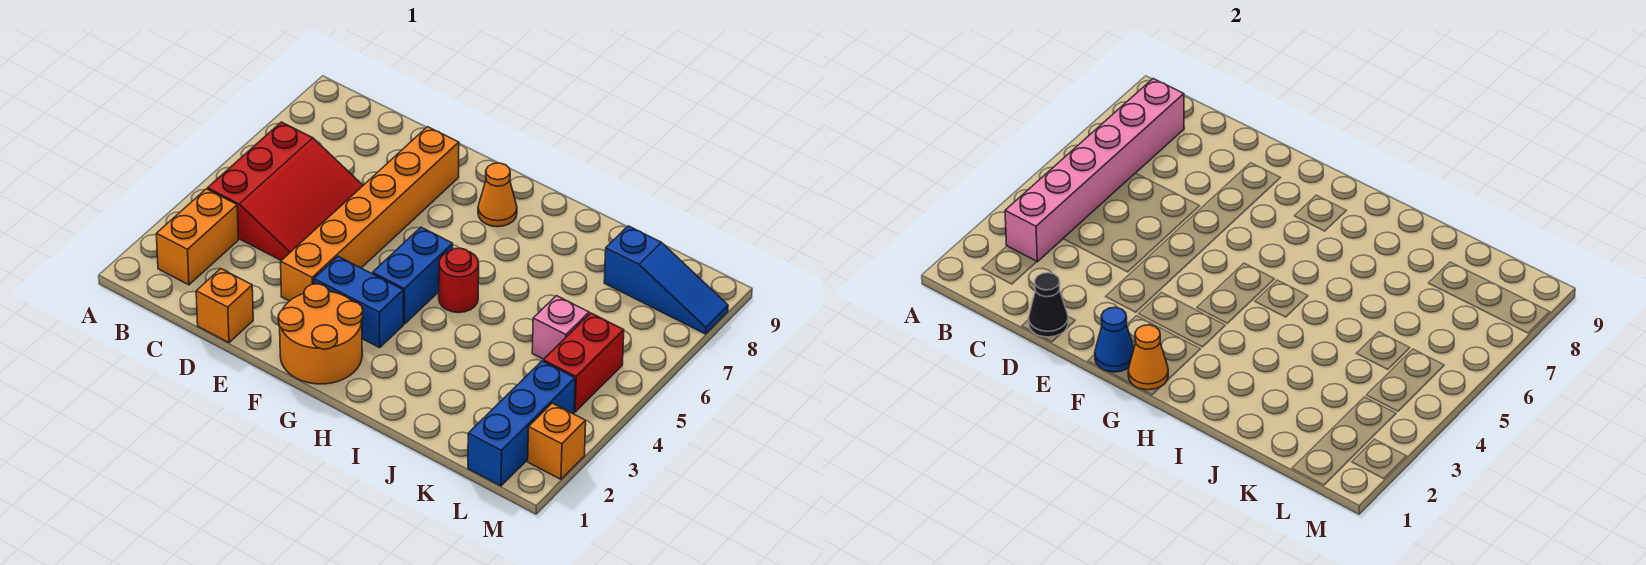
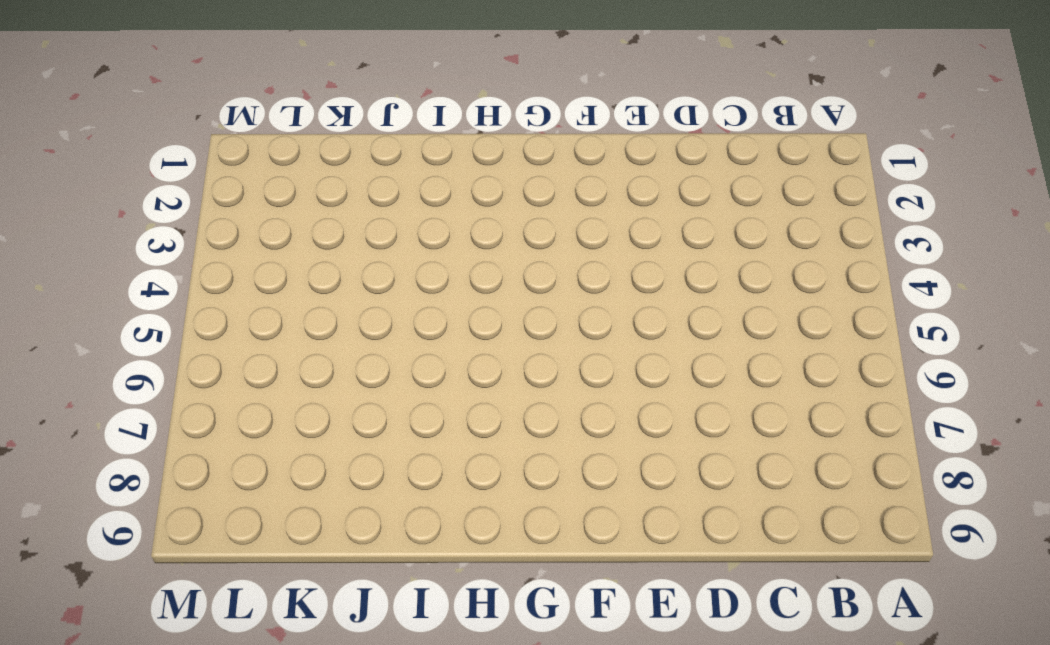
none -> orange brick B2:B3 level 1
none -> red slope B4:D6 level 1 top B
none -> orange brick D1 level 1

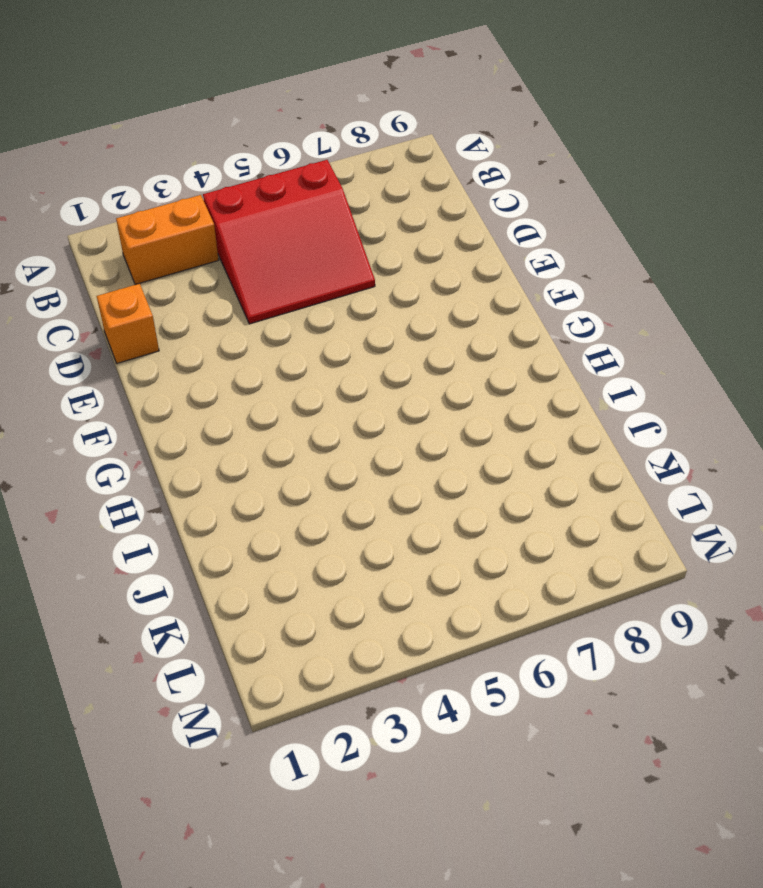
none -> orange brick E3:E8 level 1
none -> orange round brick F1:G2 level 1
none -> blue brick F3:G3 level 1

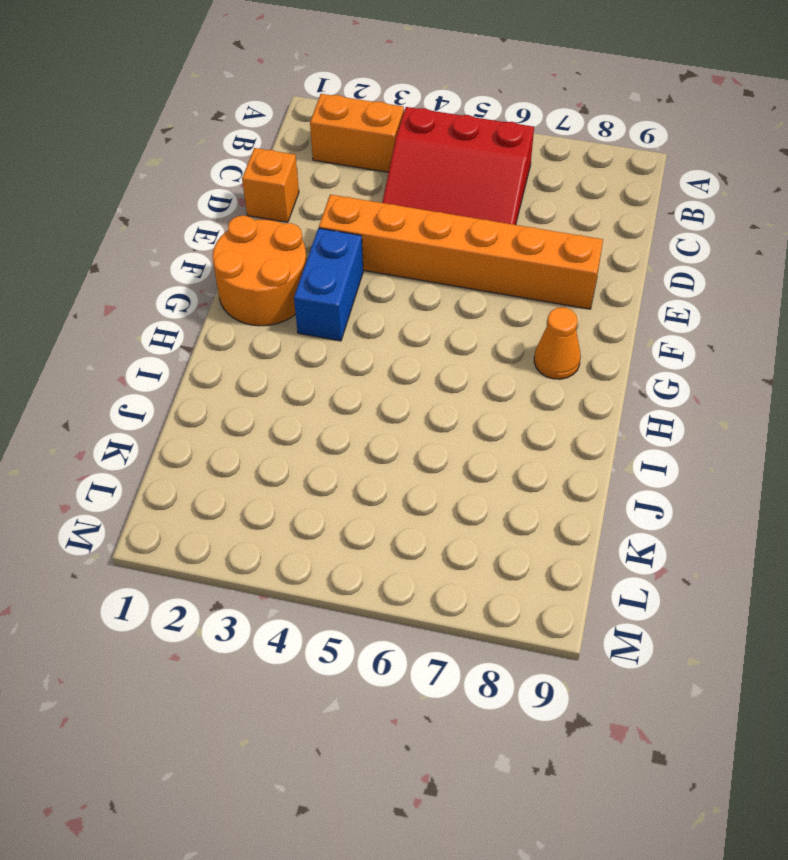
none -> blue brick G4:G5 level 1
none -> red round brick H5 level 1
none -> pink brick K5 level 1

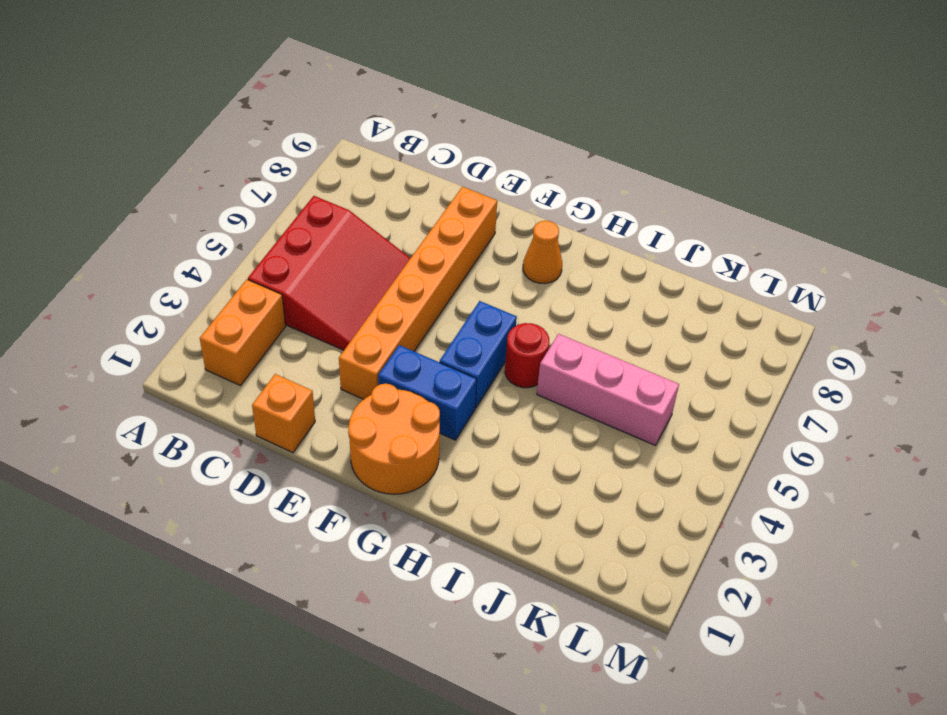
pink brick I5:K5 level 1 -> pink brick K5 level 1
none -> blue slope K8:M8 level 1 top K
none -> blue brick L1:L3 level 1
none -> red brick L4:L5 level 1

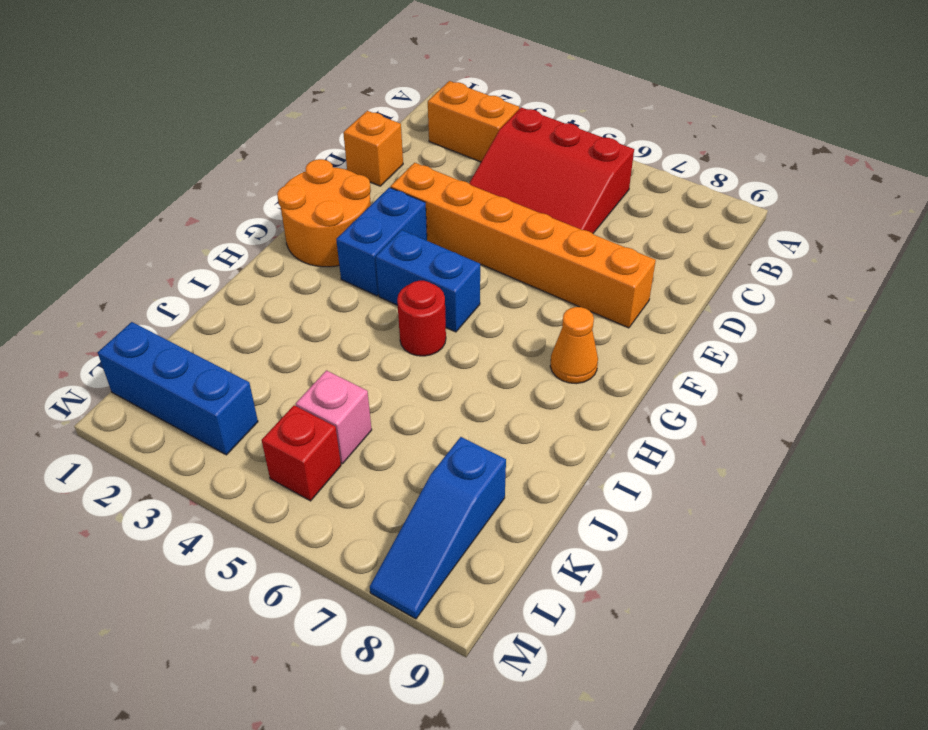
red brick L5 level 1 -> red brick L4:L5 level 1
none -> orange brick M2 level 1
none -> pink brick B3:B8 level 2
none -> black cone D1 level 2

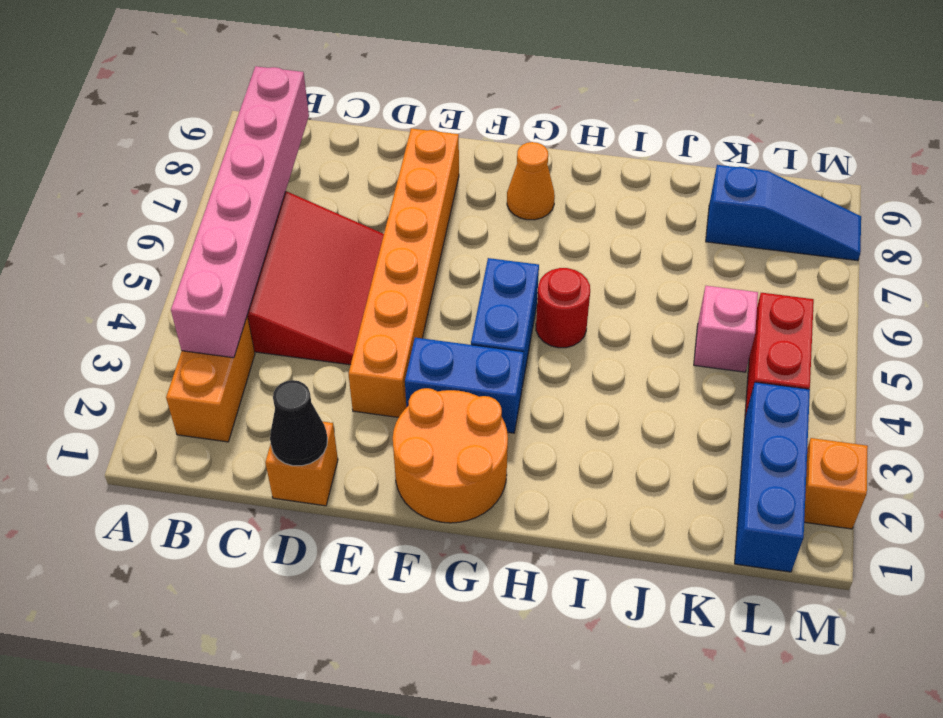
none -> blue cone F1 level 2
none -> orange cone G1 level 2

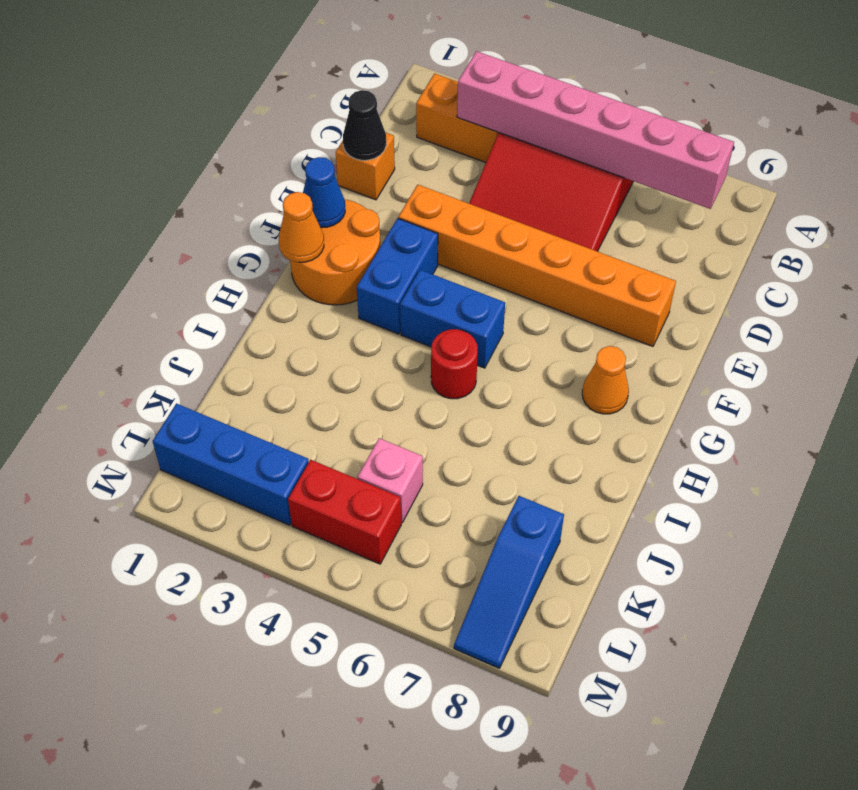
none -> orange brick M2 level 1

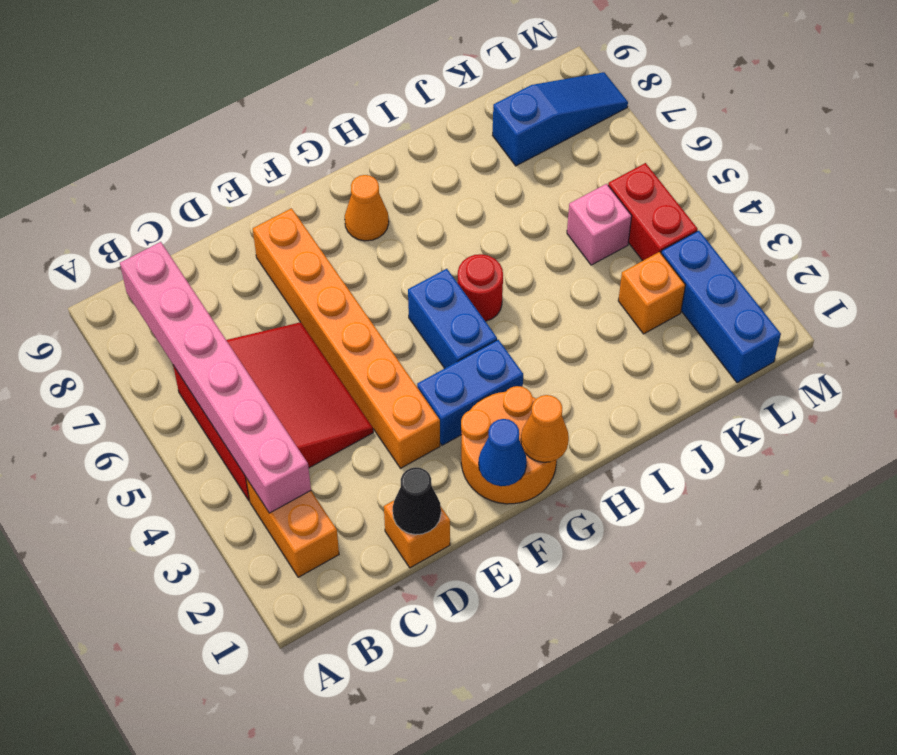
orange brick K3 level 1 -> orange brick M2 level 1

